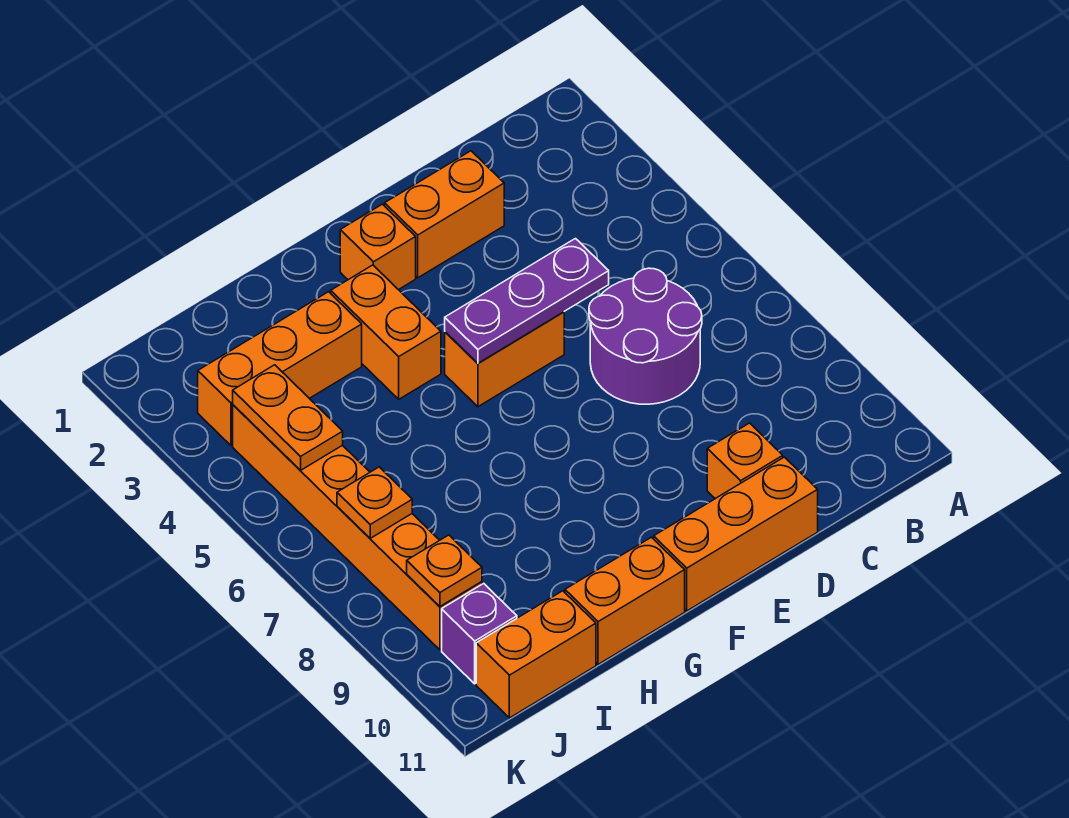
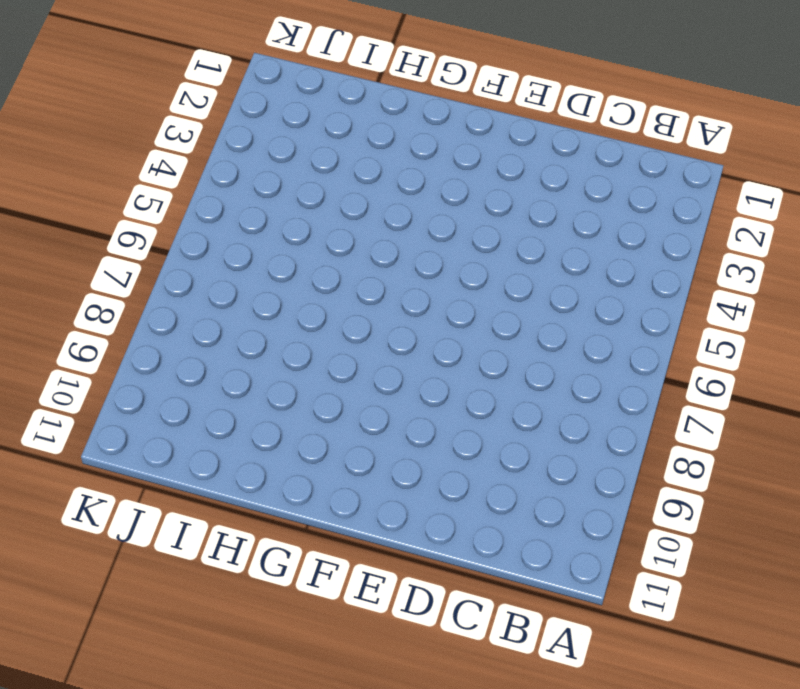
none -> purple round brick C6:D7 level 1
none -> orange brick D2:E2 level 1
none -> orange brick D10 level 1

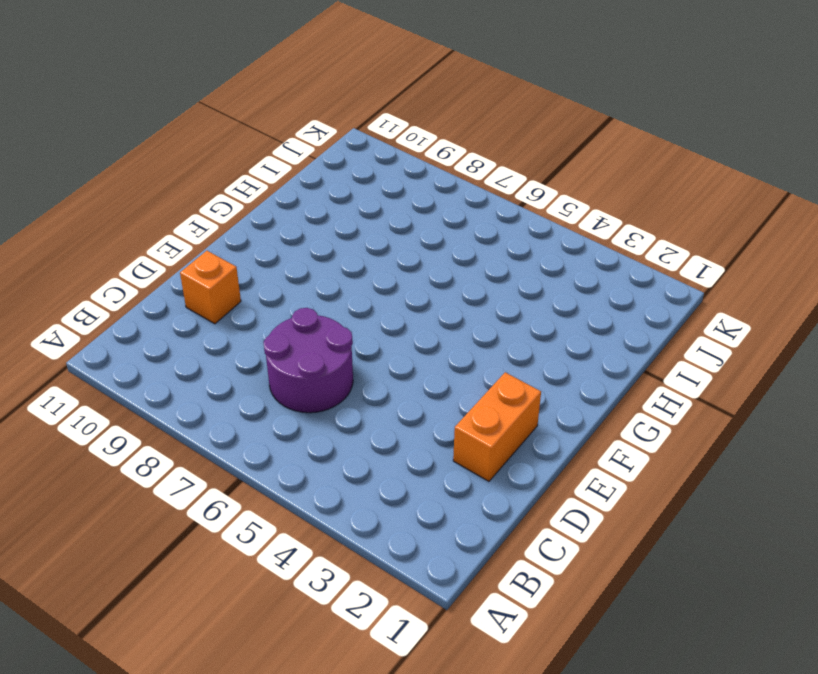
none -> orange brick D11:F11 level 1
none -> orange brick E5:F5 level 1
none -> orange brick F2 level 1

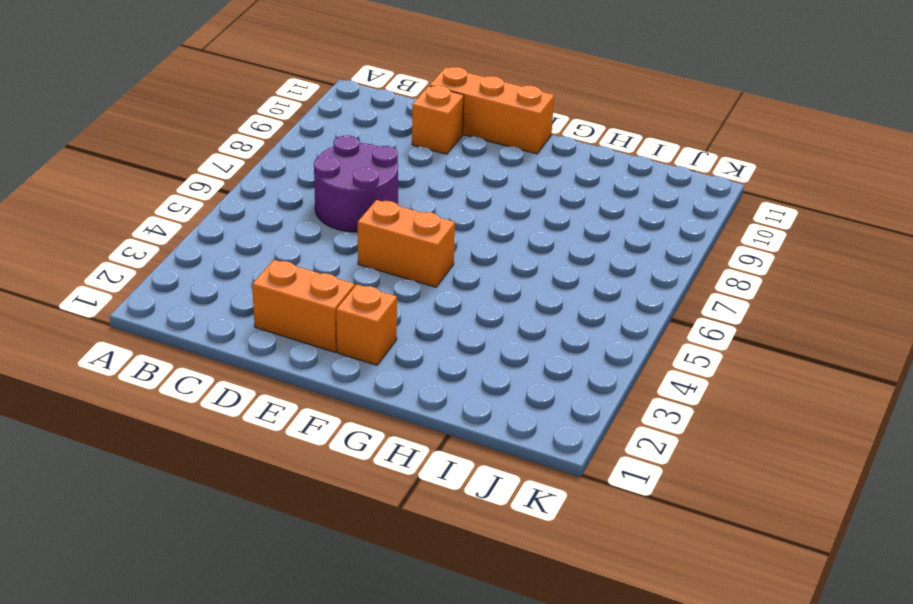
none -> orange brick G3:G4 level 1
none -> orange brick G11:H11 level 1
none -> orange brick H3:J3 level 1

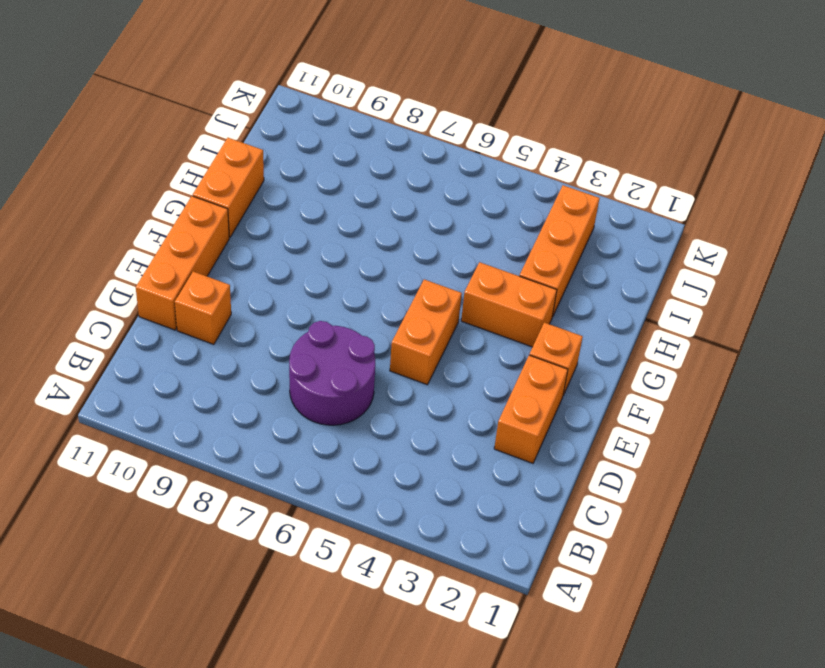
none -> orange brick I11:J11 level 1
none -> orange brick J4:J9 level 1
none -> purple brick J10 level 1

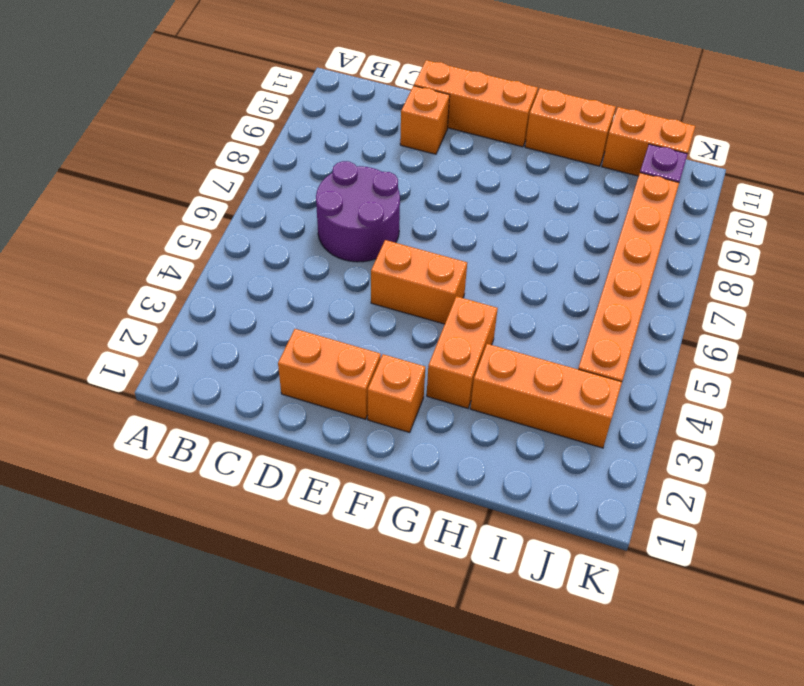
none -> purple plate D5:F5 level 2
none -> orange plate J4:J5 level 2
none -> orange plate J7 level 2

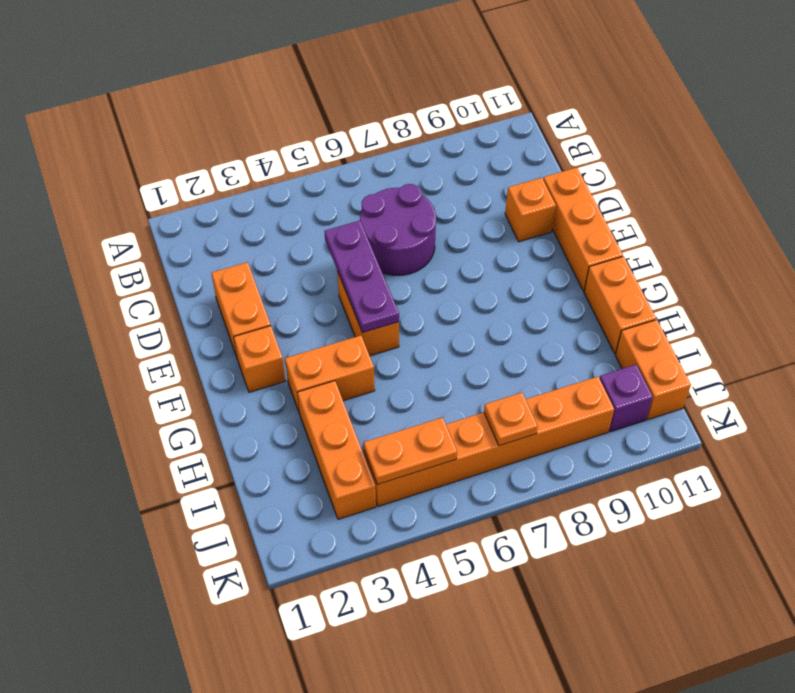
none -> orange plate J9 level 2

